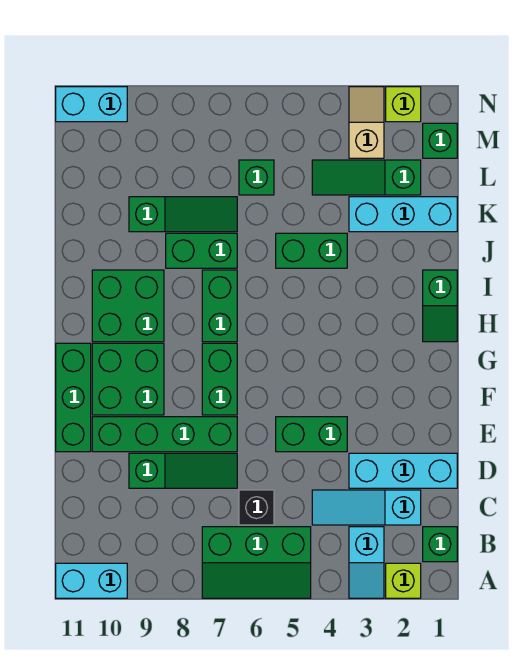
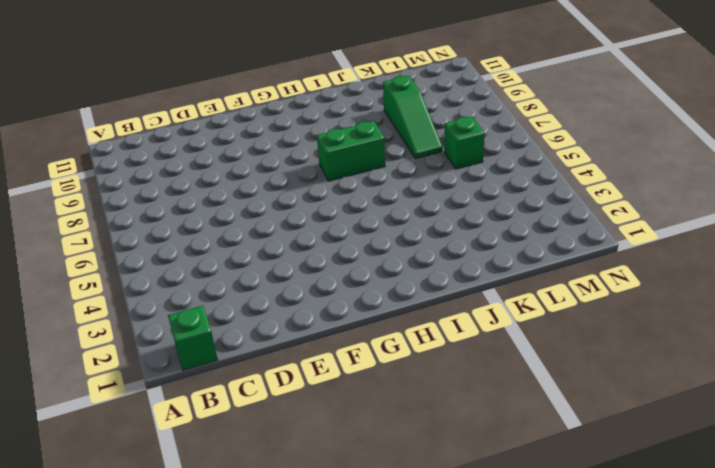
none -> lime brick A2 level 1
none -> cyan slope A3:B3 level 1 top B
none -> green slope A5:B7 level 1 top B

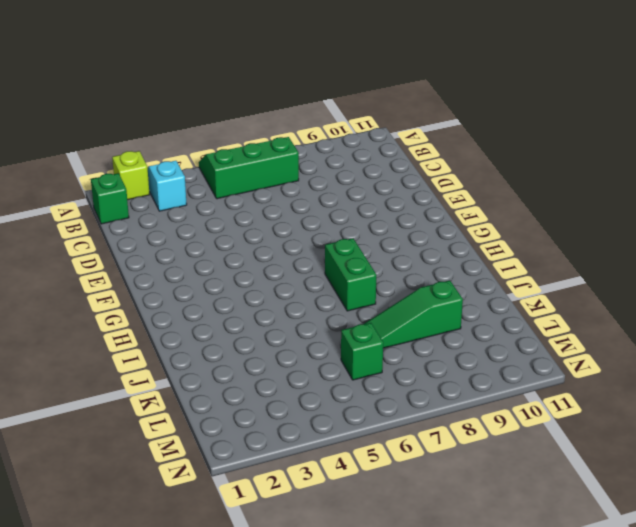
none -> cyan brick A10:A11 level 1
none -> cyan slope C2:C4 level 1 top 2
none -> black brick C6 level 1

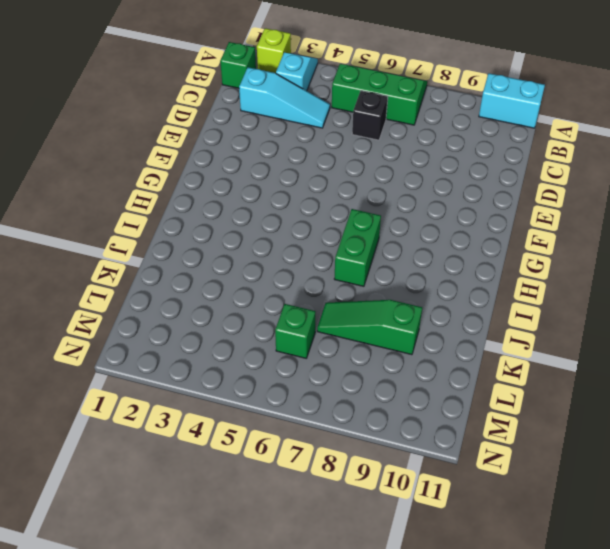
none -> cyan brick D1:D3 level 1
none -> green slope D7:D9 level 1 top 9
none -> green brick E4:E5 level 1

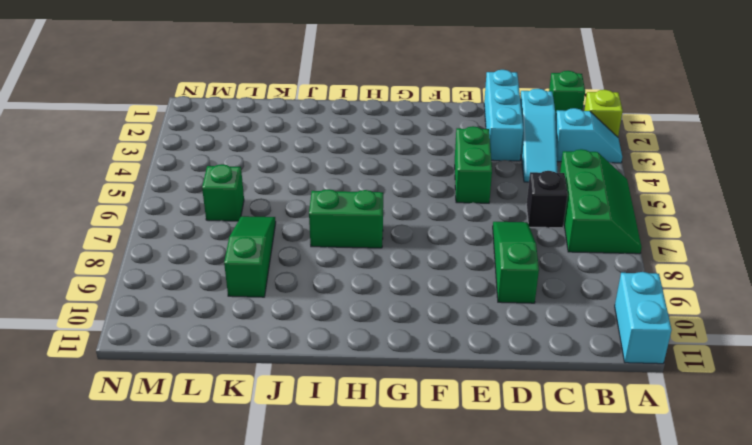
none -> green brick E7:E10 level 1
none -> green brick E11:G11 level 1
none -> green brick F7:G7 level 1

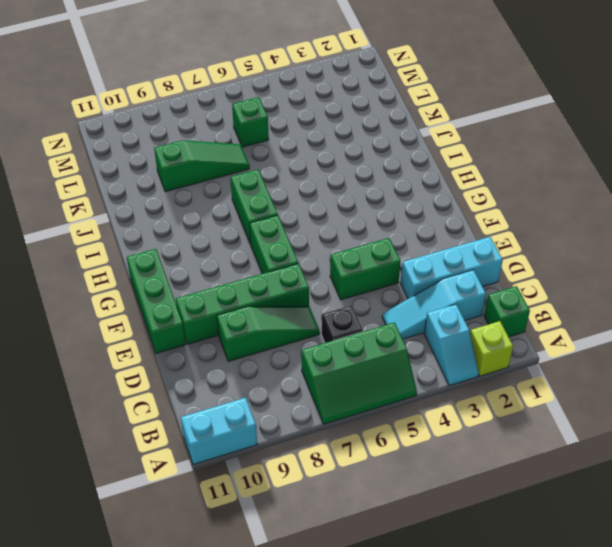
none -> green brick F9:G10 level 1
none -> green slope H1:I1 level 1 top I
none -> green brick H9:I10 level 1

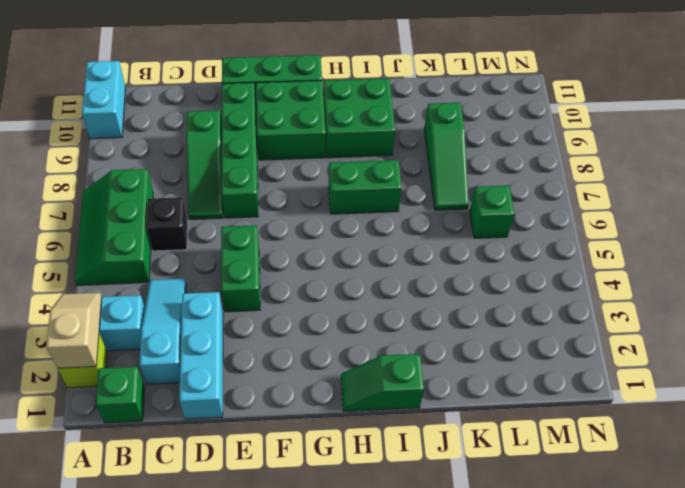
tan slope A2:A3 level 2 top 2 -> tan slope M3:N3 level 1 top M
none -> green brick F7:G7 level 1
none -> green brick J4:J5 level 1
none -> green brick J7:J8 level 1

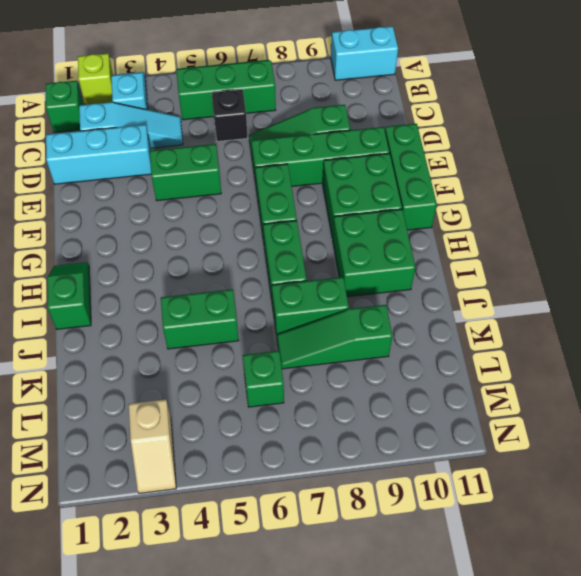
none -> cyan brick K1:K3 level 1
none -> green slope L2:L4 level 1 top 2
none -> green brick M1 level 1

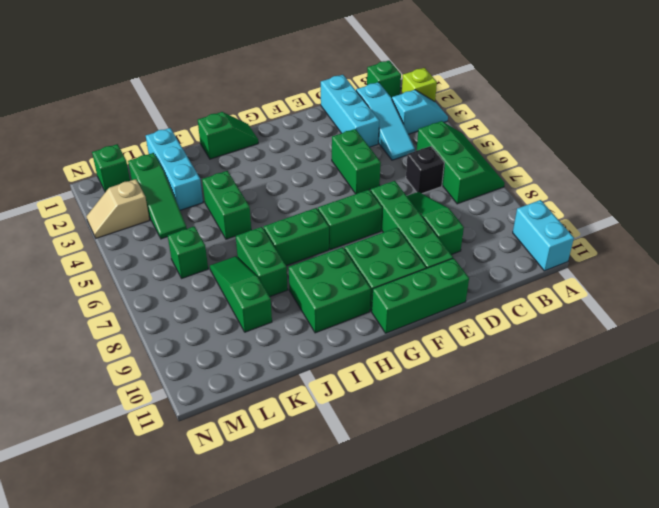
none -> lime brick N2 level 1
none -> cyan brick N10:N11 level 1

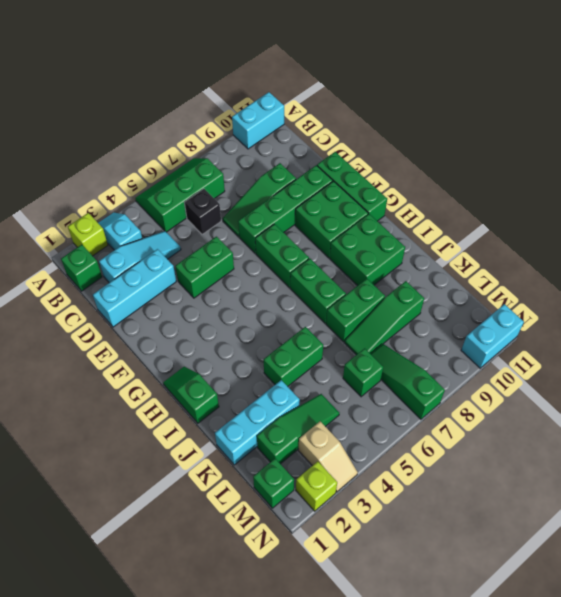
green slope L7:N7 level 1 top N -> none

